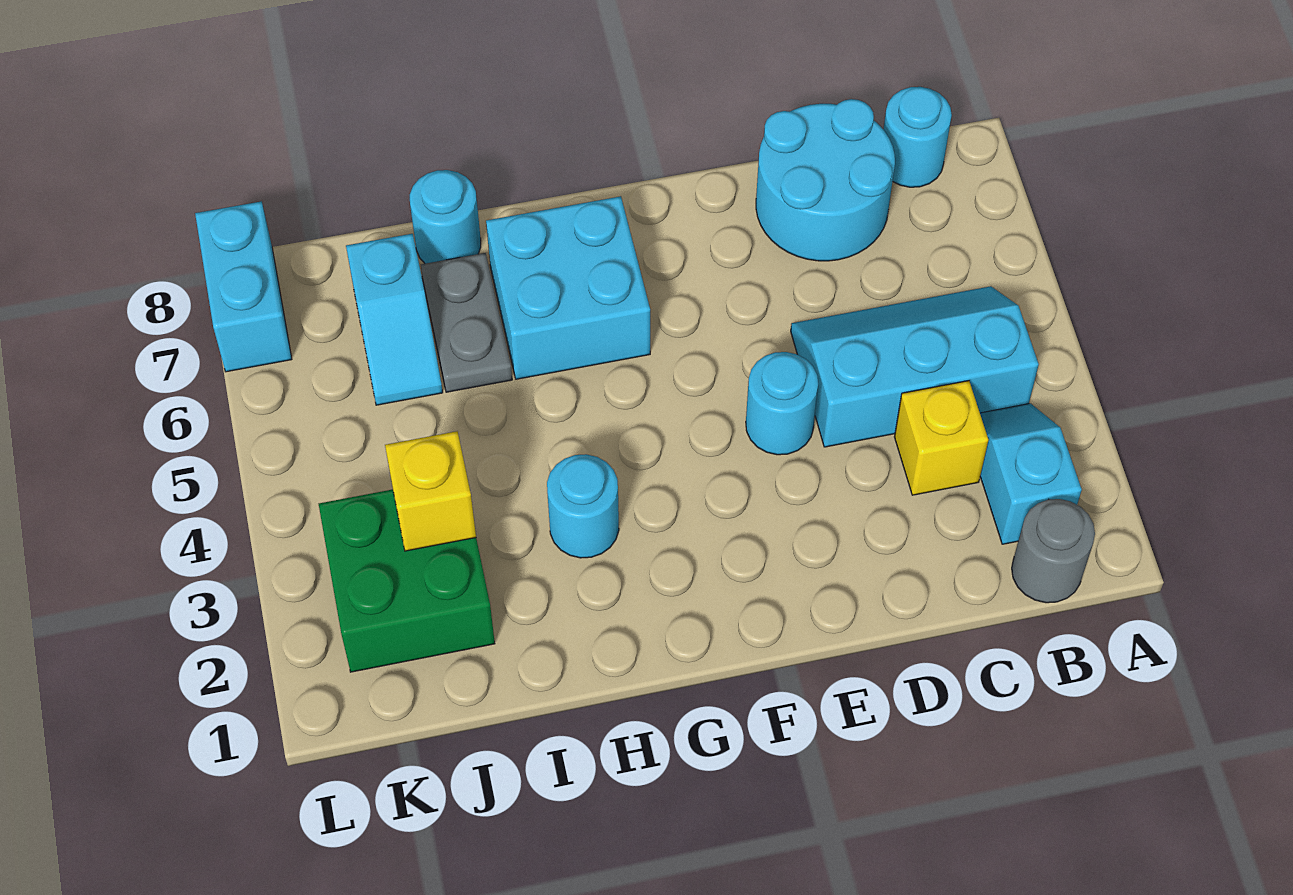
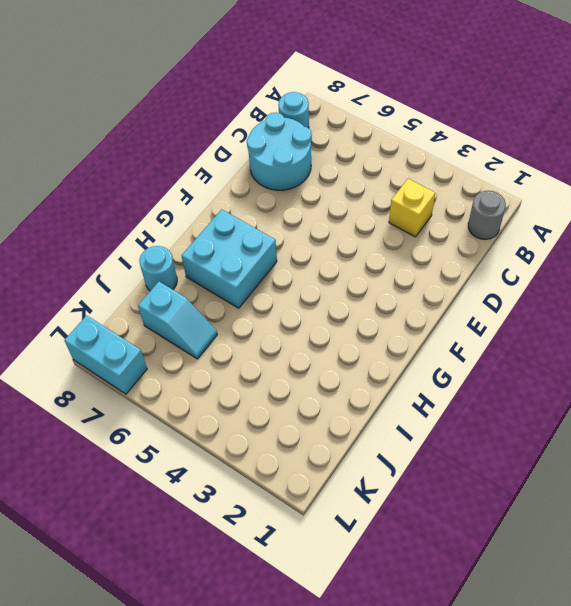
none -> cyan slope B2:B3 level 1 top 2
none -> cyan slope B4:D5 level 1 top 4
none -> cyan round brick E4 level 1

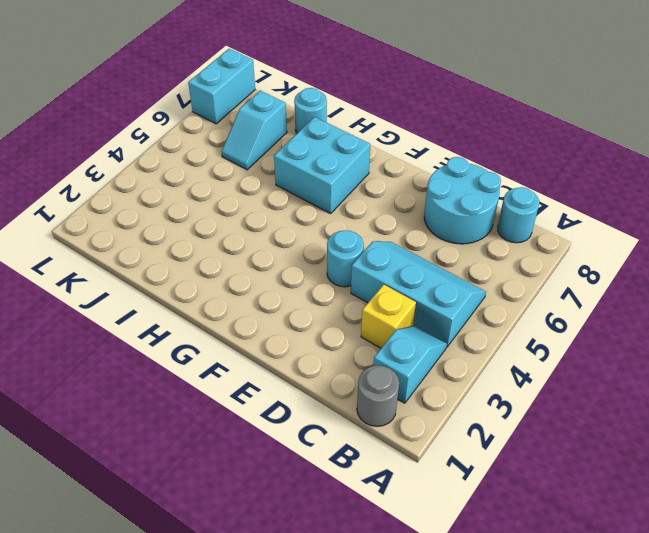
none -> cyan round brick H3 level 1
none -> grey plate I6:I7 level 1
none -> green brick J2:K3 level 1

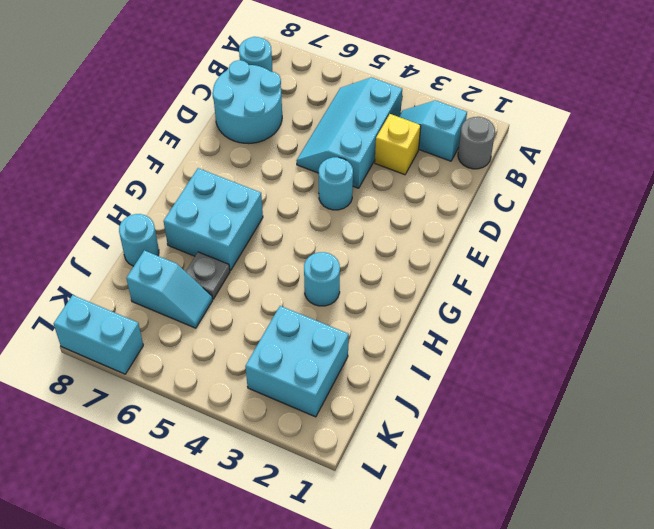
grey plate I6 level 1 -> grey plate I6:I7 level 1
cyan brick J2:K3 level 1 -> green brick J2:K3 level 1
none -> yellow brick J3 level 2

